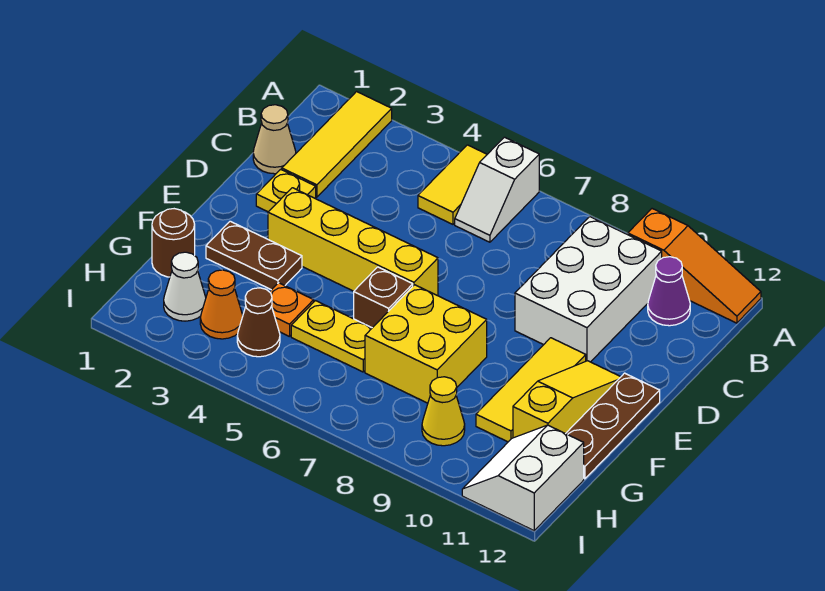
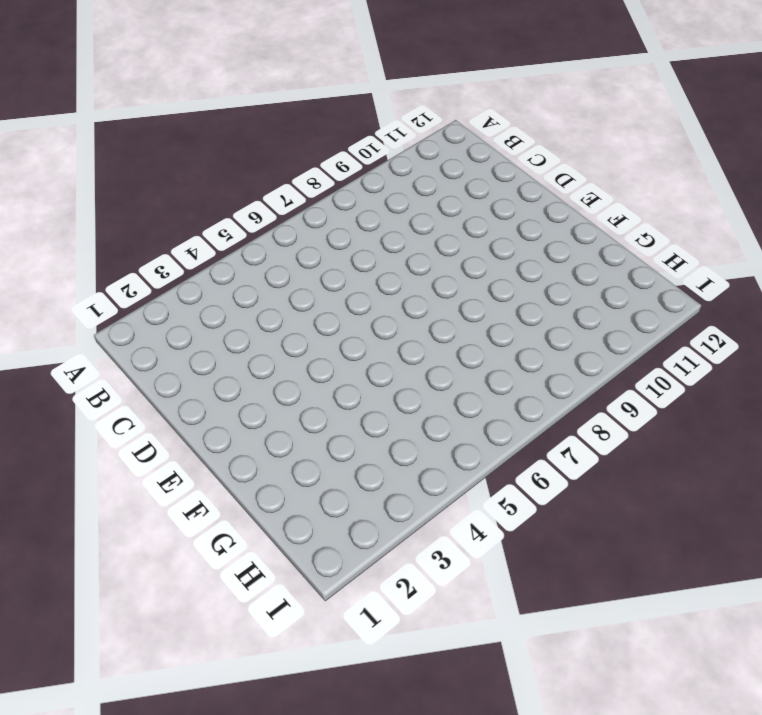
none -> yellow tile A2:C2 level 1
none -> yellow tile A5:B5 level 1
none -> white slope A6:B6 level 1 top A

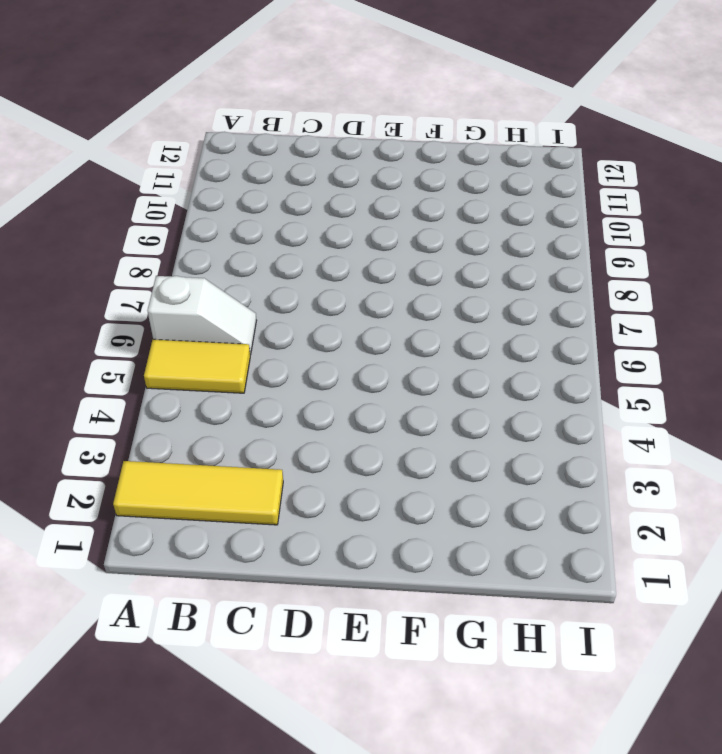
none -> orange slope A10:A12 level 1 top 10
none -> white brick B9:D10 level 1
none -> purple cone B11 level 1

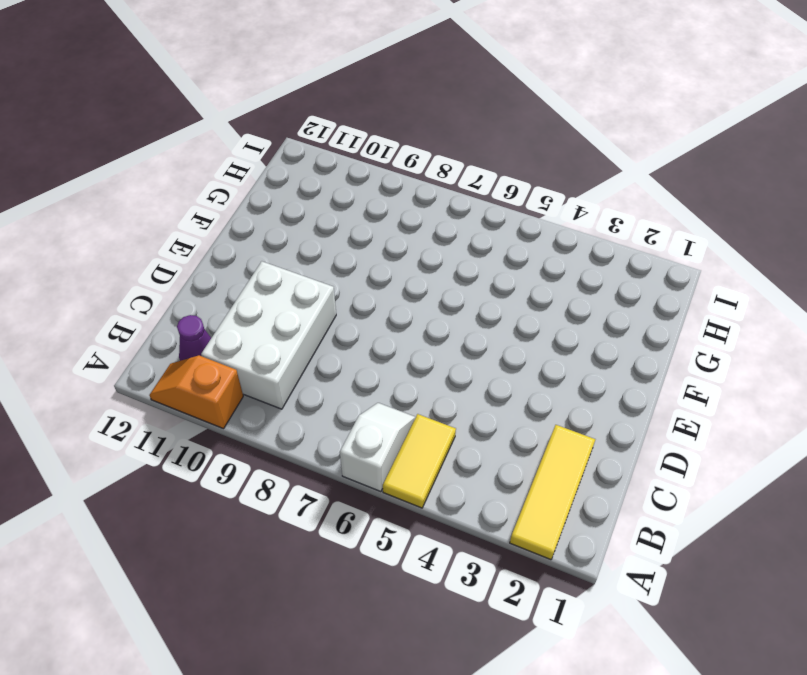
orange slope A10:A11 level 1 top 10 -> orange slope A10:A12 level 1 top 10
none -> tan cone C1 level 1
none -> yellow plate D2 level 1
none -> yellow brick E3:E6 level 1

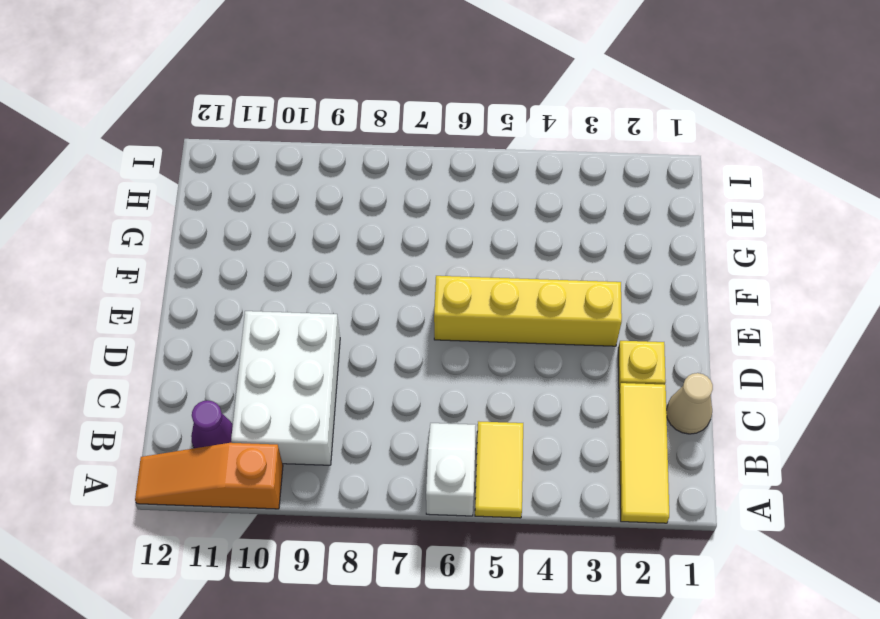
none -> yellow tile E10:G10 level 1
none -> yellow slope E11:G11 level 1 top G
none -> brown plate E12:G12 level 1

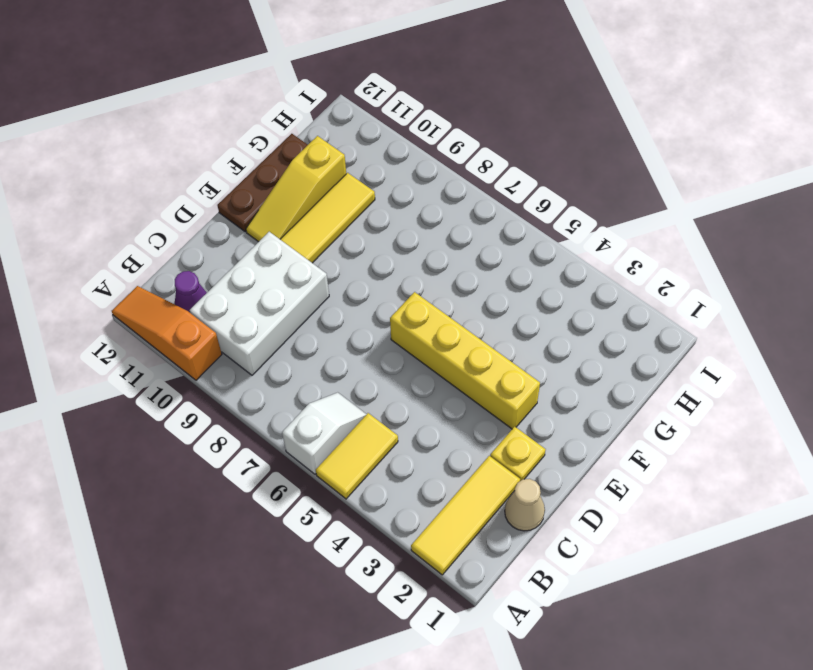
none -> brown plate F2:F3 level 1
none -> brown brick F6 level 1
none -> yellow brick F7:G8 level 1

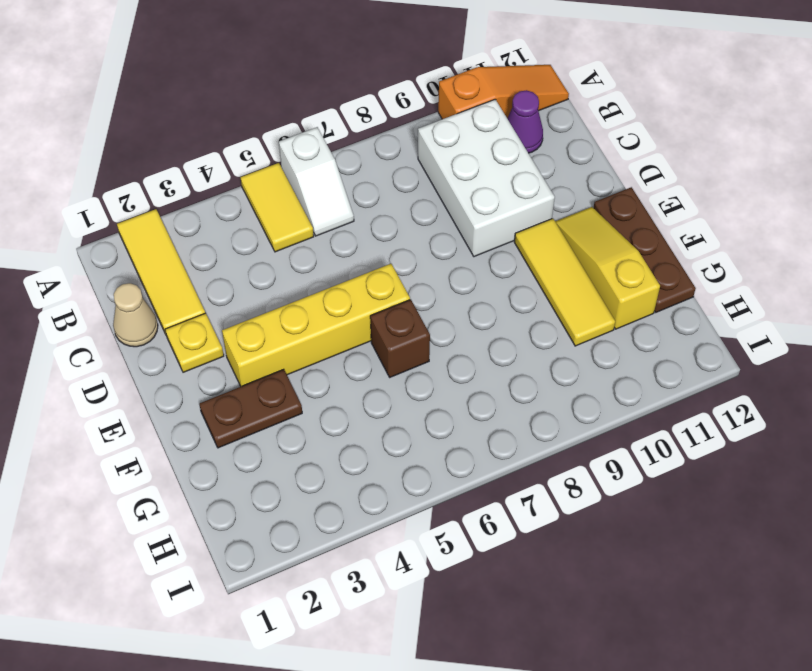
none -> yellow brick F7:G8 level 1
none -> brown round brick G1 level 1
none -> orange plate G4 level 1

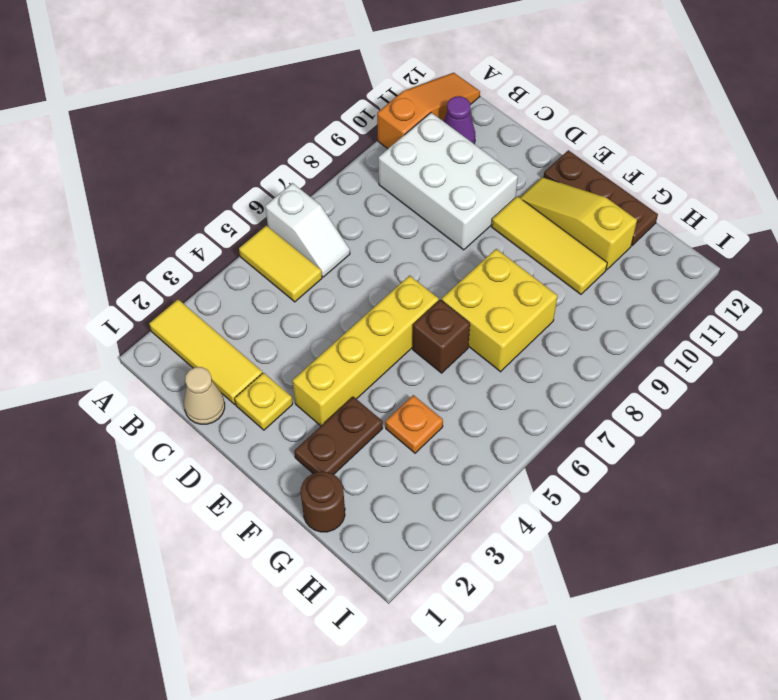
none -> yellow plate G5:G6 level 1
none -> white cone H2 level 1
none -> orange cone H3 level 1

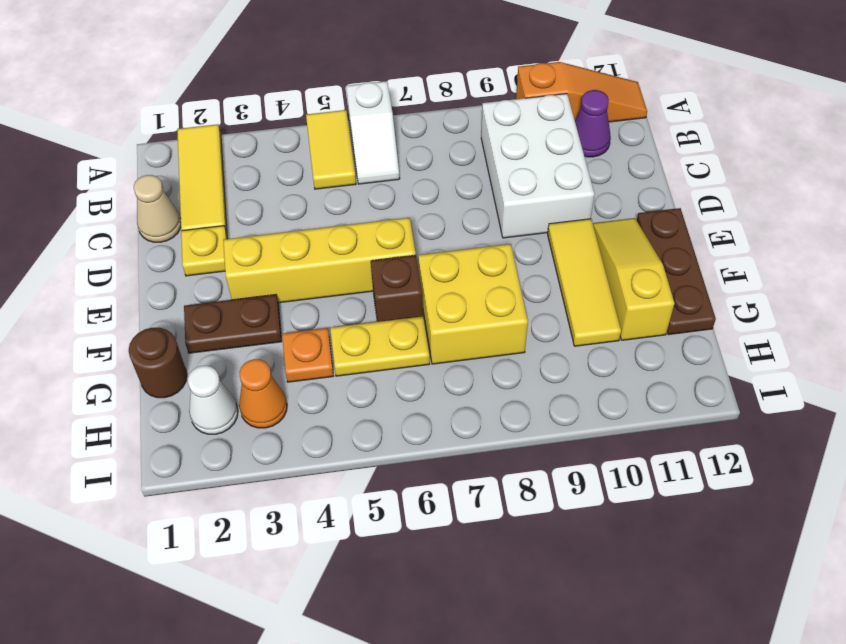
none -> brown cone H4 level 1
none -> yellow cone H9 level 1
none -> white slope H11:I12 level 1 top 12

